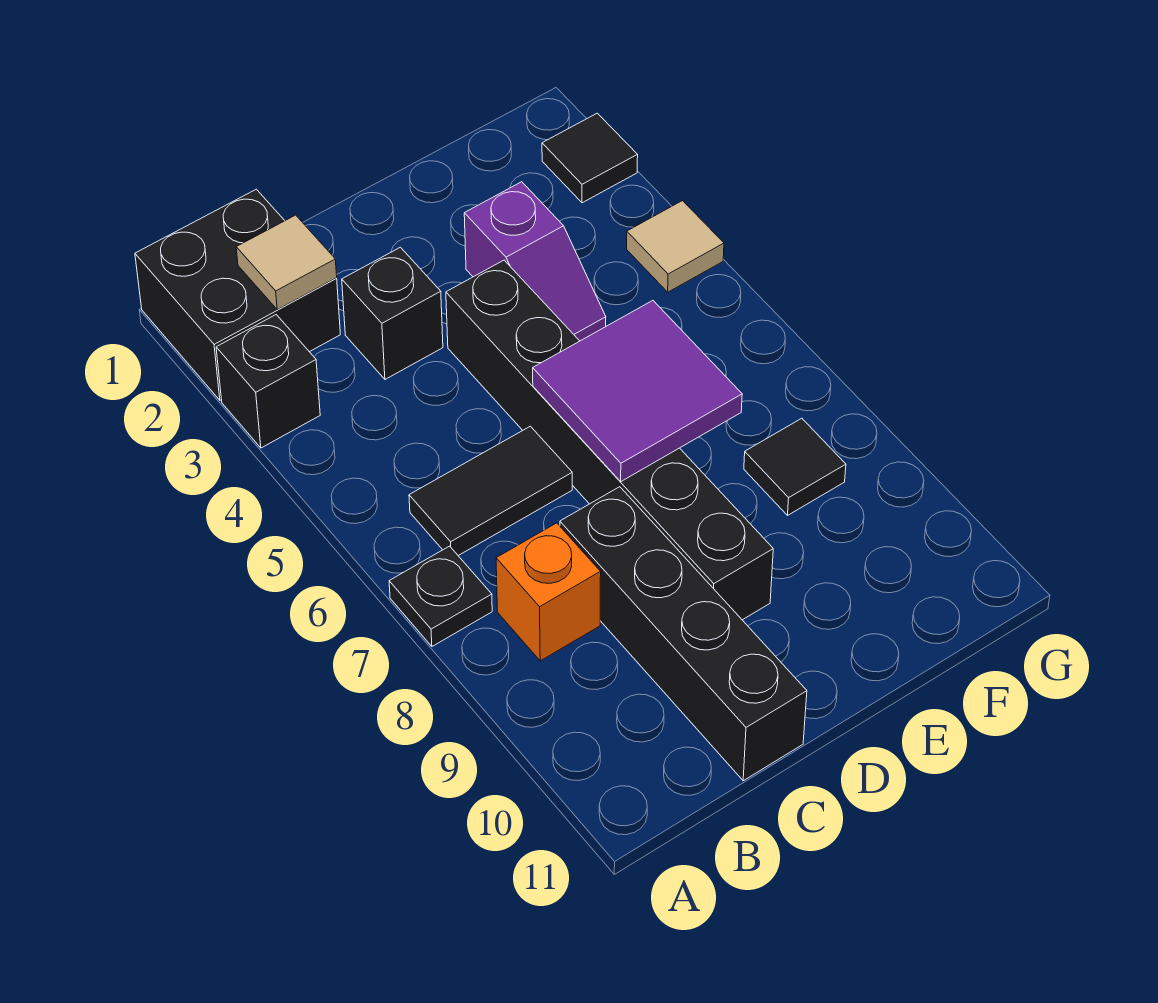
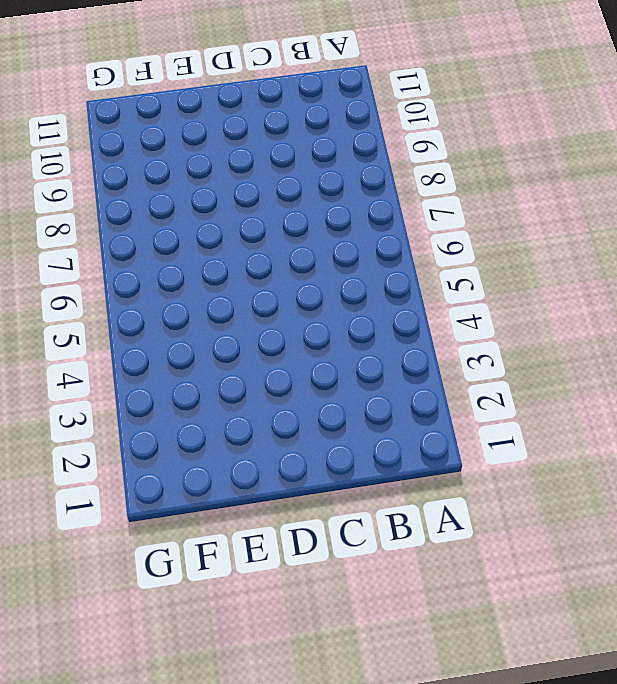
none -> black brick A1:B2 level 1
none -> black brick A3 level 1
none -> black plate A7 level 1

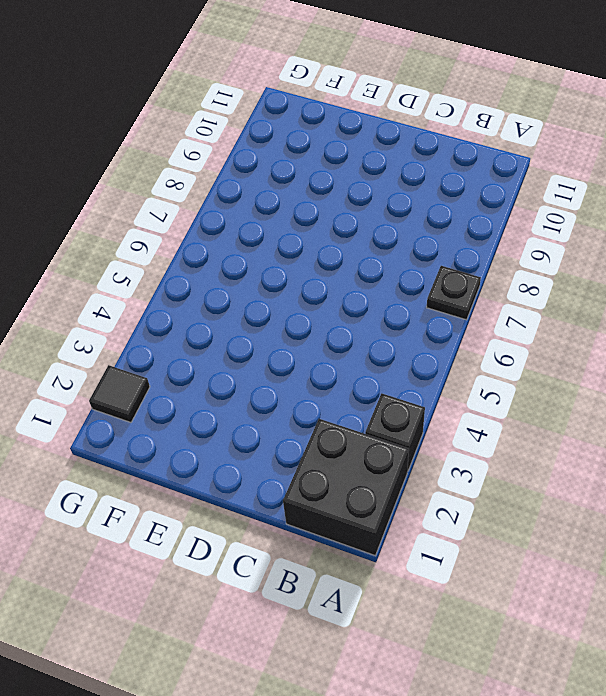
none -> black tile B6:C6 level 1
none -> orange brick B8 level 1
none -> black brick C3 level 1

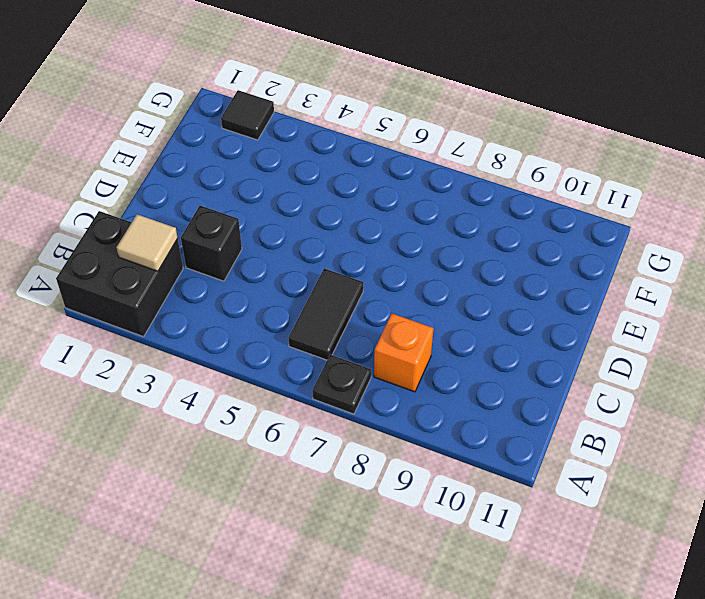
none -> black brick A3 level 1
none -> black brick C8:C11 level 1
none -> black brick D4:D9 level 1

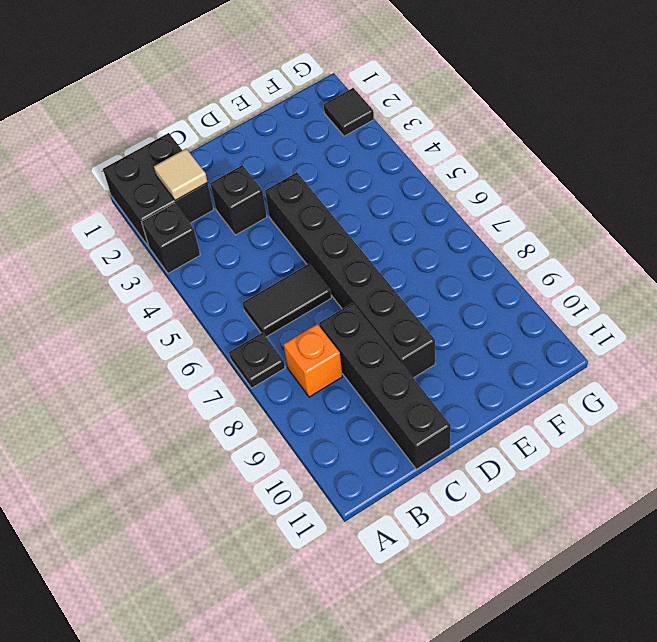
none -> purple slope E3:E4 level 1 top 3
none -> black tile F8 level 1
none -> tan tile G4 level 1

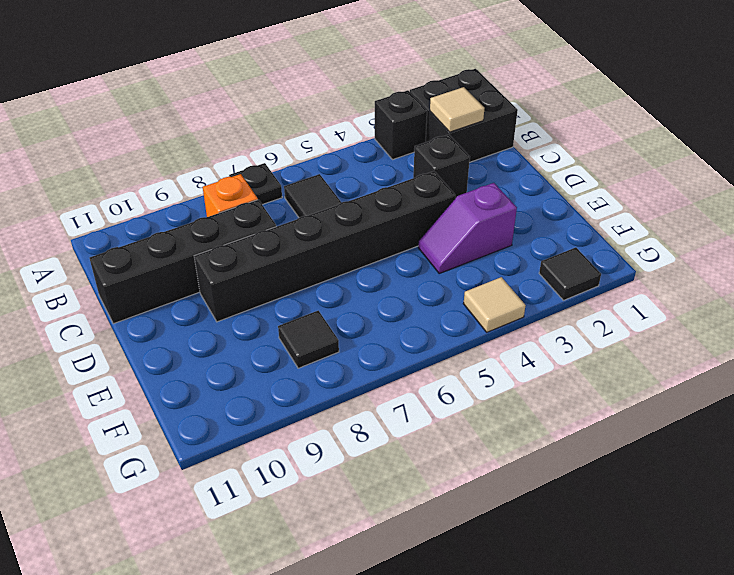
none -> purple tile D6:E7 level 2

